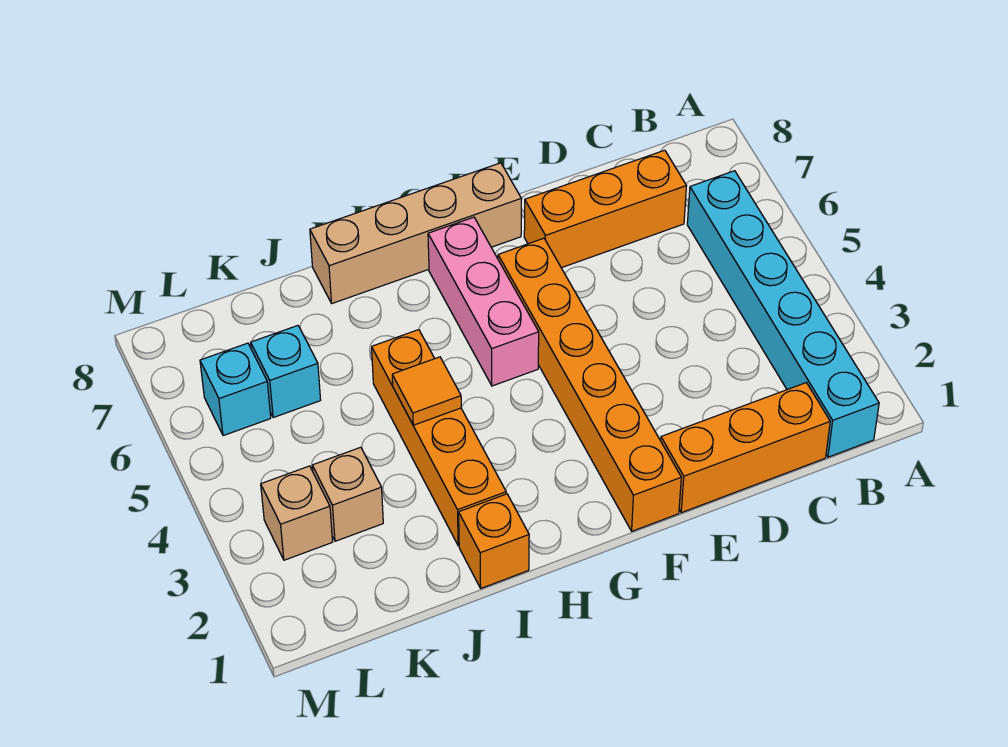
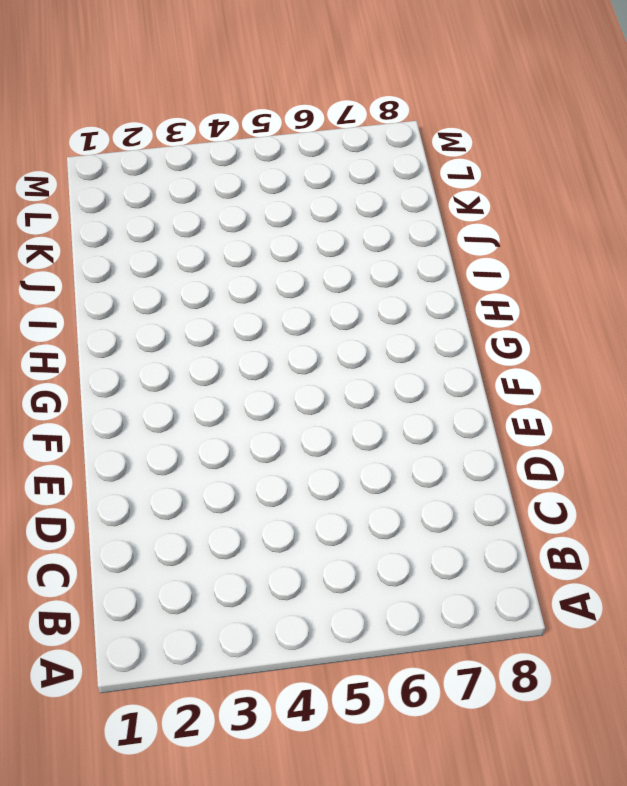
none -> cyan brick B1:B6 level 1
none -> orange brick C1:E1 level 1
none -> orange brick C7:E7 level 1

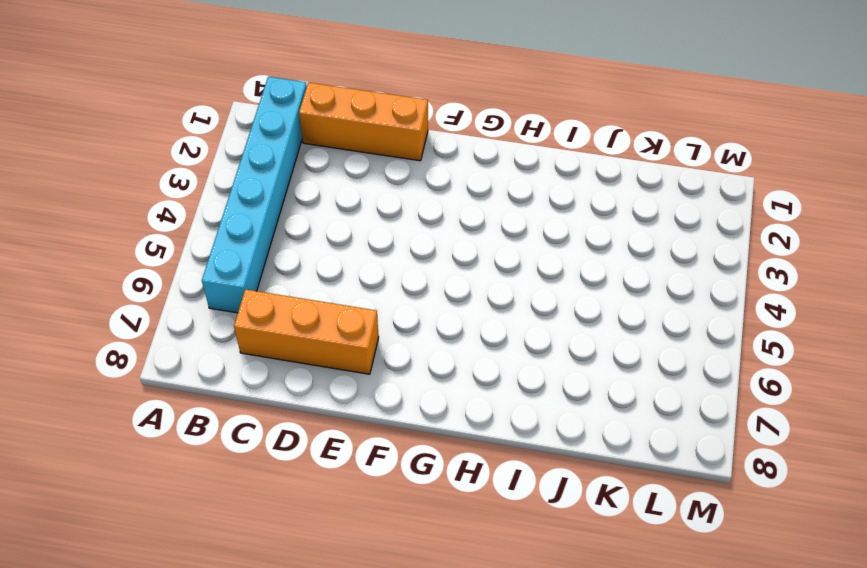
none -> orange brick F1:F6 level 1
none -> tan brick F8:I8 level 1
none -> pink brick G5:G7 level 1

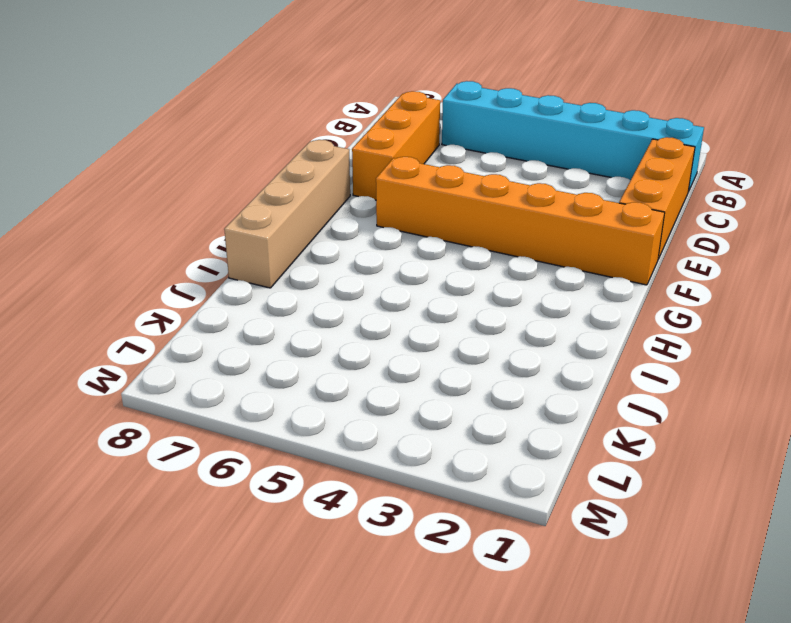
none -> pink brick G5:G7 level 1
none -> orange brick I1 level 1
none -> orange brick I2:I5 level 1

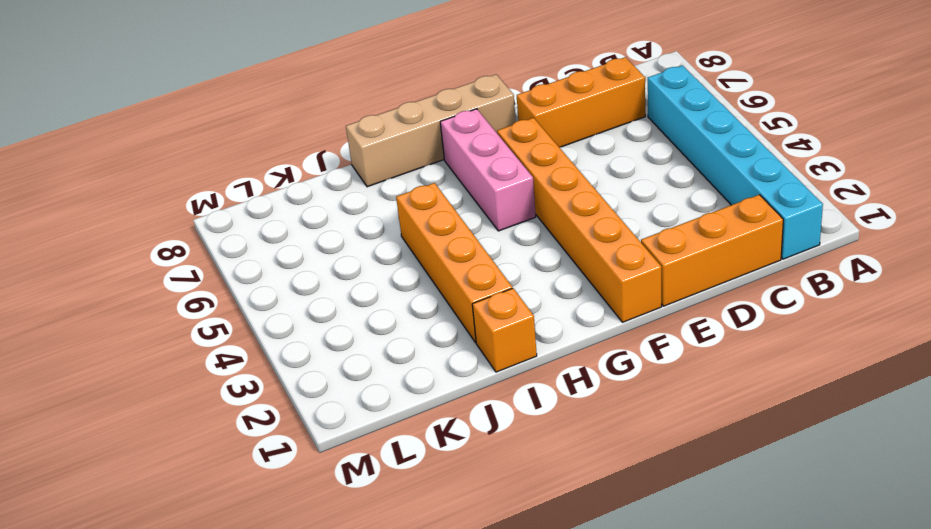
none -> tan brick K3 level 1
none -> cyan brick K6 level 1
none -> tan brick L3 level 1

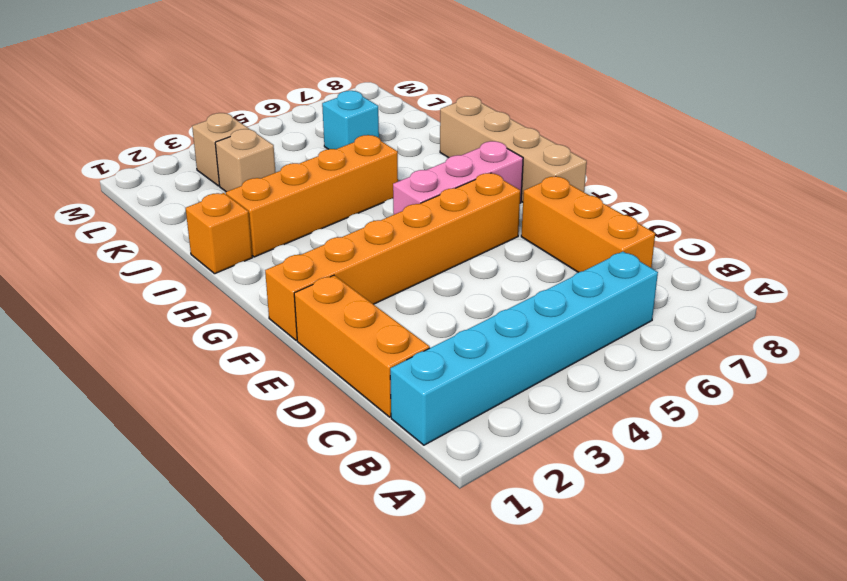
none -> cyan brick L6 level 1
none -> orange tile I4 level 2

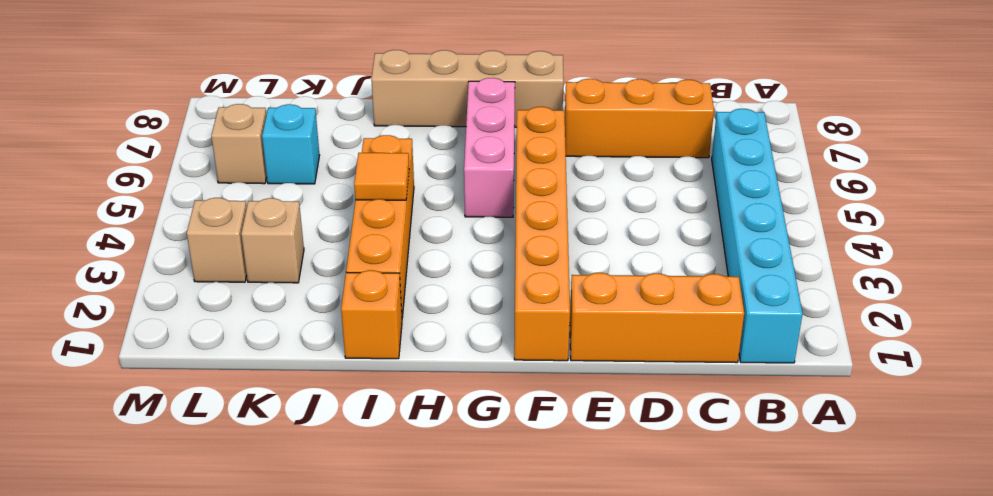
tan brick L6 level 1 -> cyan brick L6 level 1

